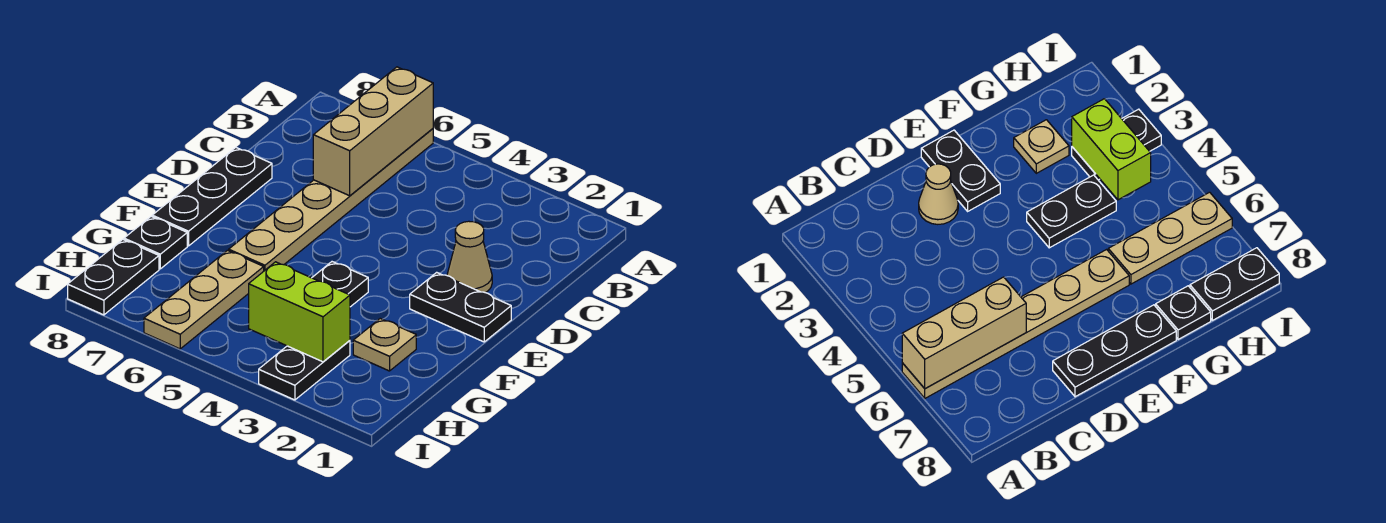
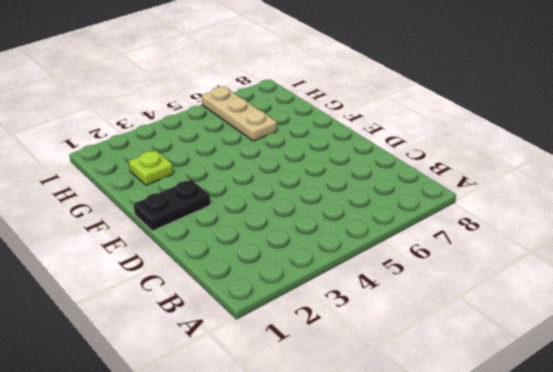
lime plate G2 level 1 -> tan plate G2 level 1
none -> tan plate A6:F6 level 1
none -> tan cone D2 level 1
none -> black plate D8:F8 level 1

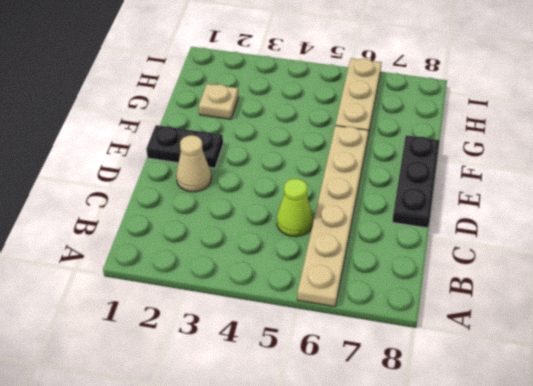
lime cone C5 level 1 -> none
none -> black plate F4:G4 level 1
none -> black plate G8 level 1
none -> black plate H3:I3 level 1

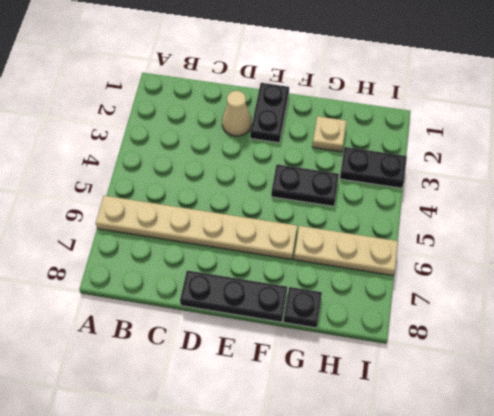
none -> black plate H8:I8 level 1
none -> tan brick A6:C6 level 2
none -> lime brick H3:H4 level 2

